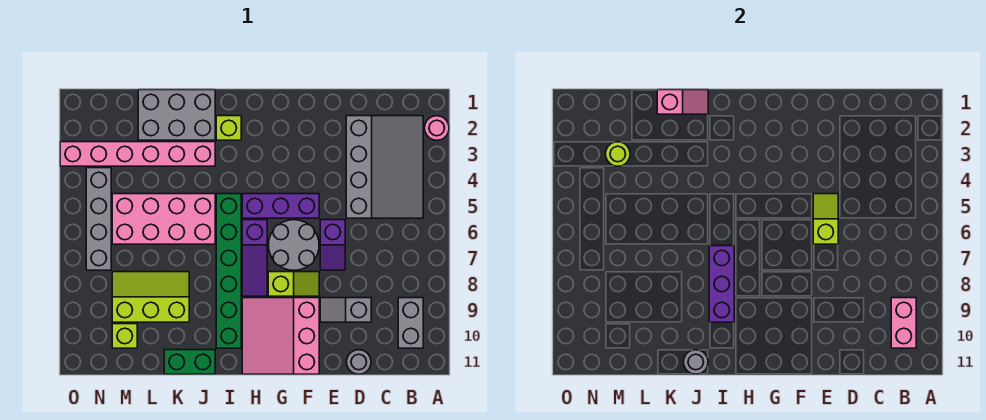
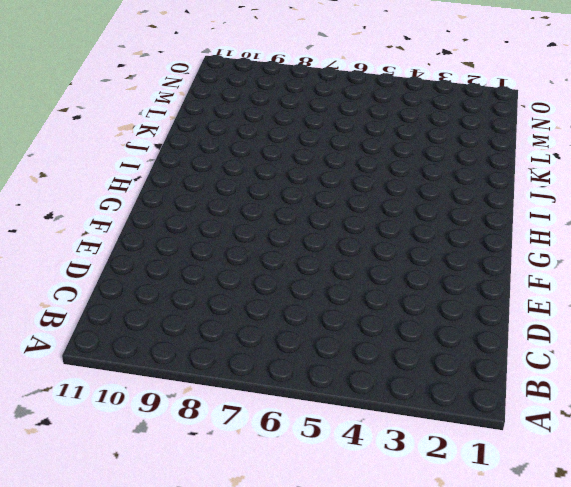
none -> pink round brick A2 level 1
none -> grey slope B2:D5 level 1 top D
none -> grey brick B9:B10 level 1

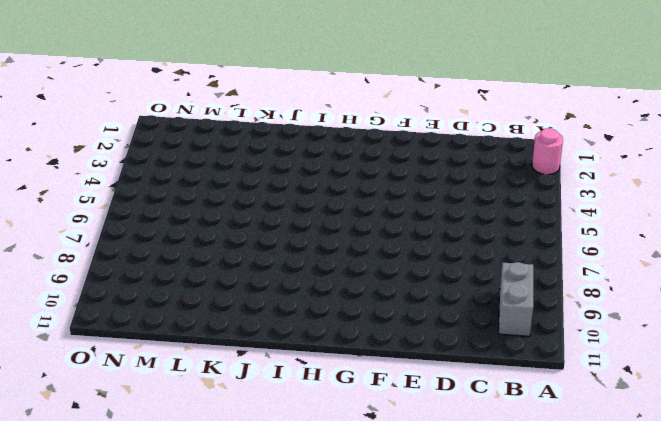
none -> grey slope B2:D5 level 1 top D
none -> grey slope D9:E9 level 1 top D
none -> grey round brick D11 level 1

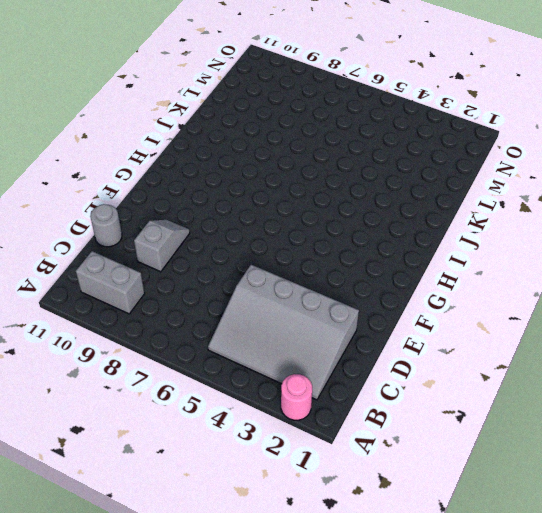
none -> purple slope E6:E7 level 1 top 6
none -> purple brick F5:H5 level 1
none -> grey round brick F6:G7 level 1

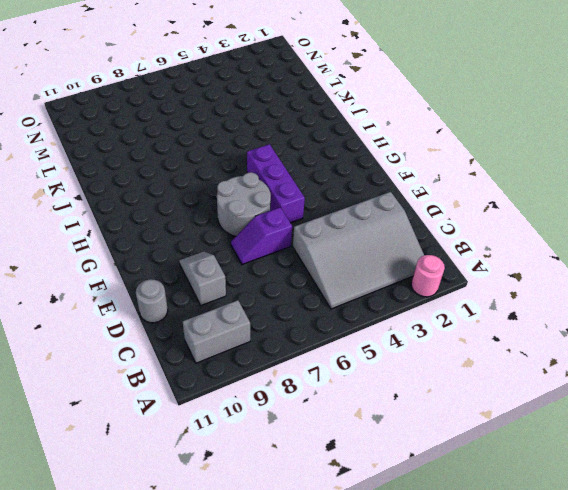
none -> lime slope F8:G8 level 1 top G
none -> pink slope F9:H11 level 1 top F
none -> purple slope H6:H8 level 1 top 6

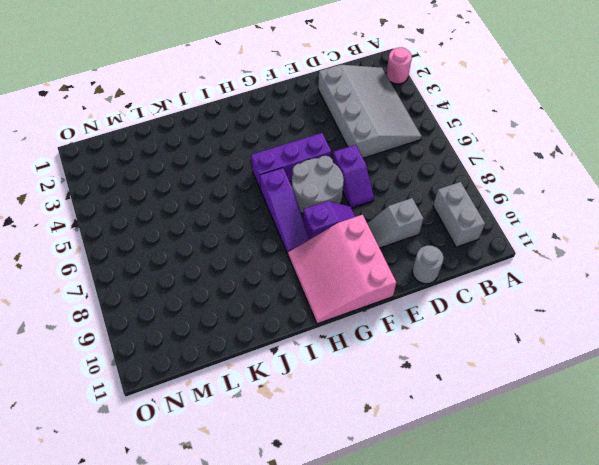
purple slope F8:G8 level 1 top G -> lime slope F8:G8 level 1 top G
none -> lime brick I2 level 1
none -> green brick I5:I10 level 1
none -> grey brick J1:L2 level 1

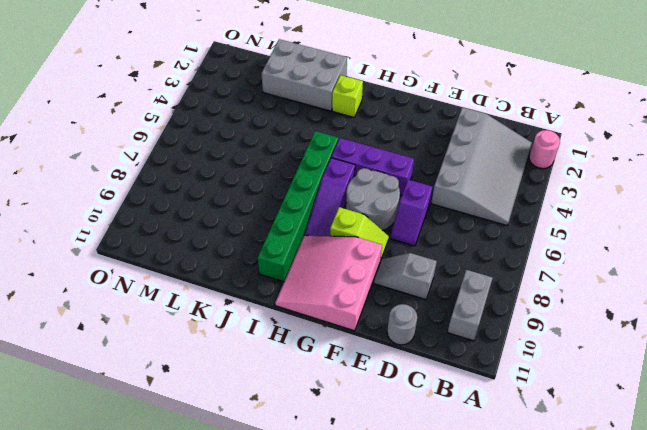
none -> pink brick J3:O3 level 1
none -> pink brick J5:M6 level 1
none -> green brick J11:K11 level 1

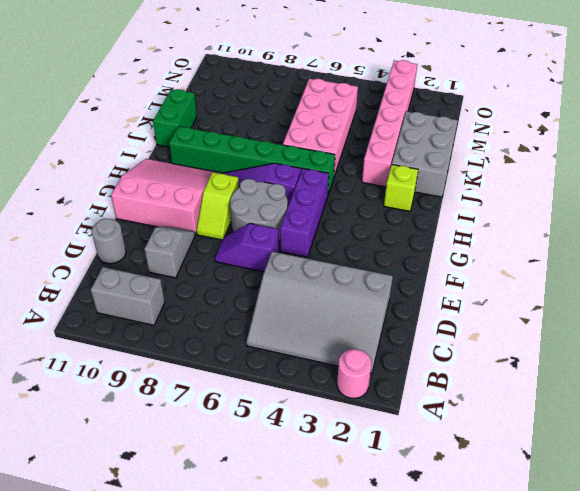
none -> lime slope K8:M9 level 1 top 9
none -> lime brick M10 level 1
none -> grey brick N4:N7 level 1

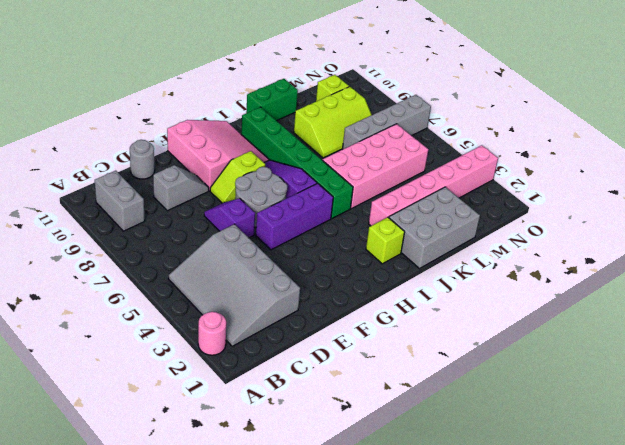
grey brick L7:O7 level 1 -> grey brick N4:N7 level 1
none -> pink brick B9:B10 level 2
none -> lime slope E5:E6 level 2 top 6
none -> purple brick I7:I9 level 2

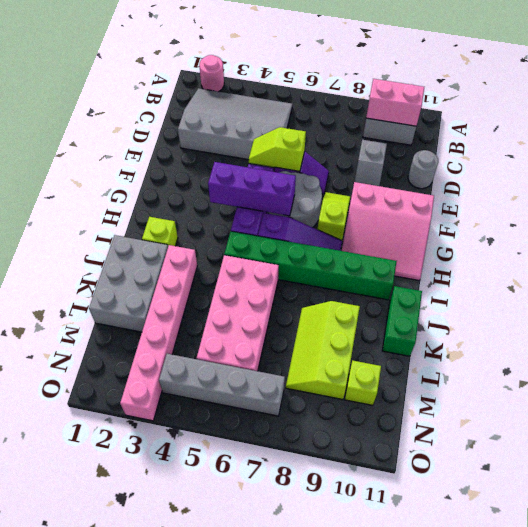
purple brick G4:G6 level 2 -> purple brick I7:I9 level 2
none -> pink slope J1:K1 level 2 top K
none -> grey round brick J11 level 2
none -> lime round brick M3 level 2

